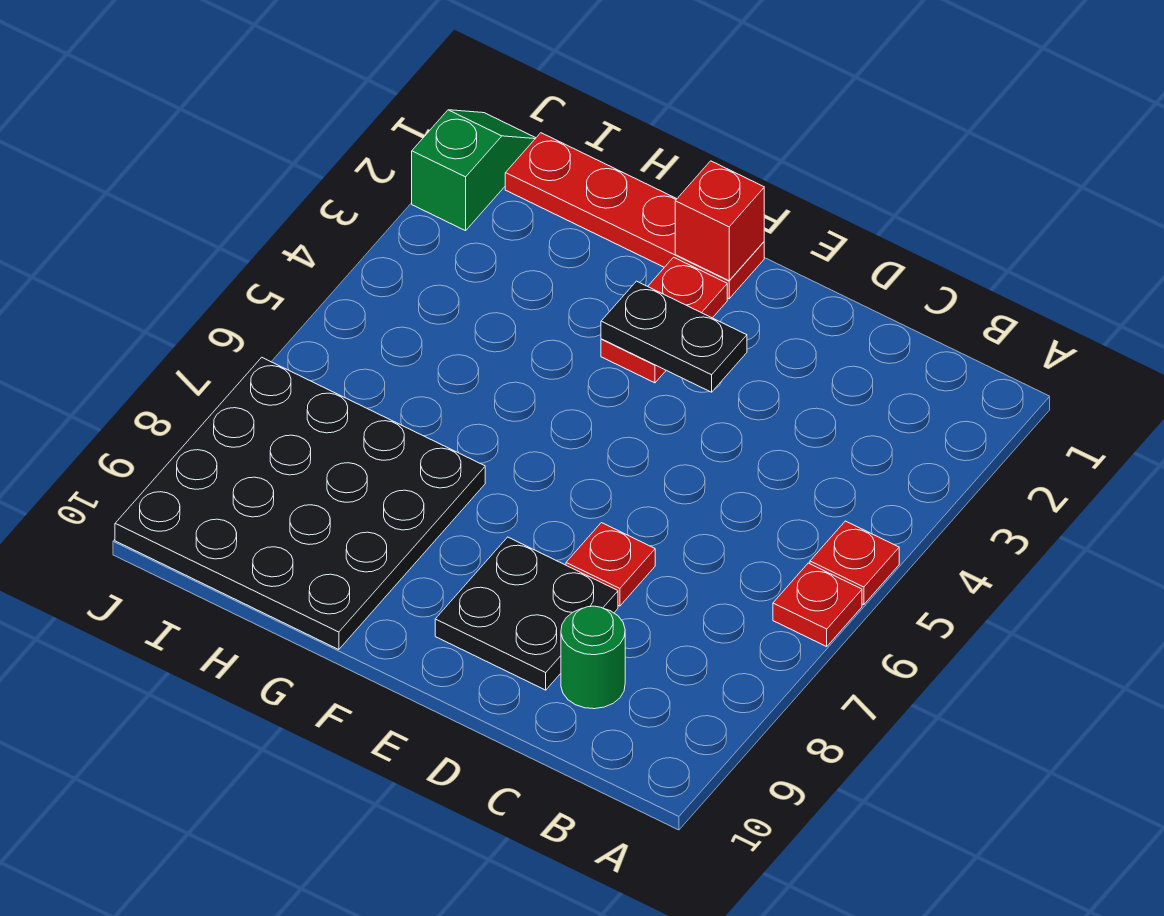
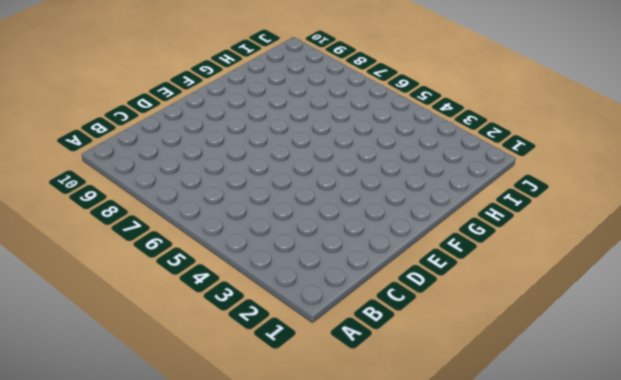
none -> red plate A5 level 1
none -> red plate A6 level 1

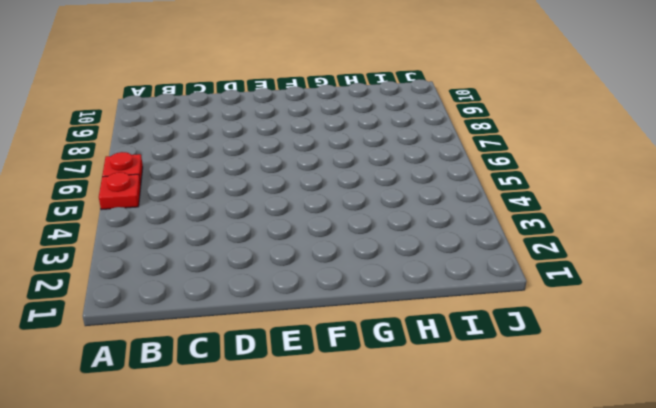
none -> green round brick C9 level 1
none -> red plate D7 level 1

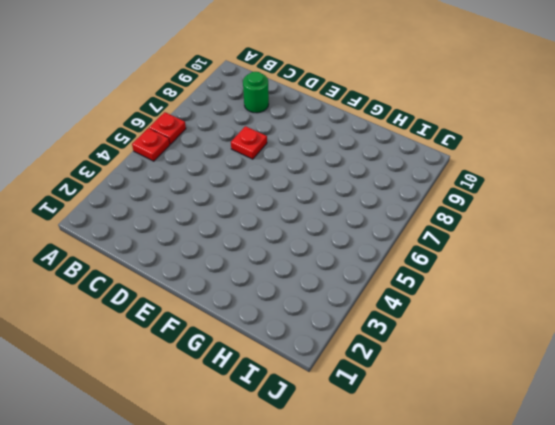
none -> black plate D8:E9 level 1
none -> red plate F1:I1 level 1

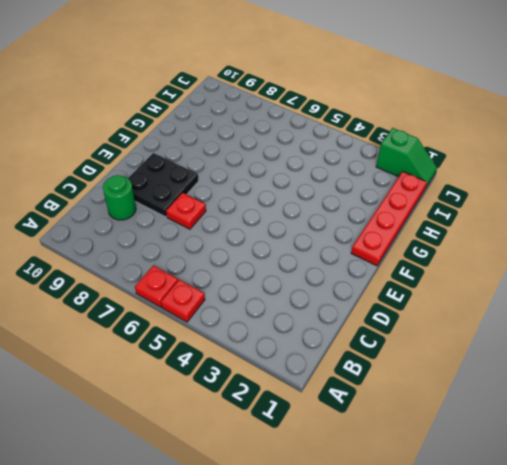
none -> red plate F2:F3 level 1
none -> black plate G7:J10 level 1

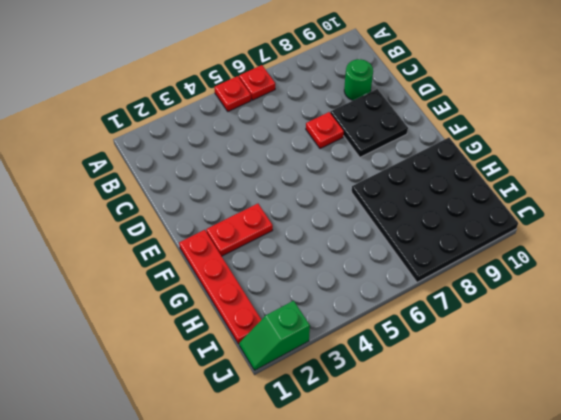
none -> black plate E3:F3 level 2
none -> red brick F1 level 2

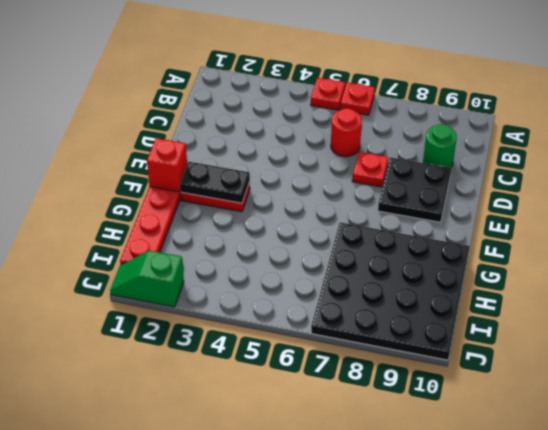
red round brick C6 level 1 -> none
black plate F2:F3 level 2 -> black plate E3:F3 level 2

